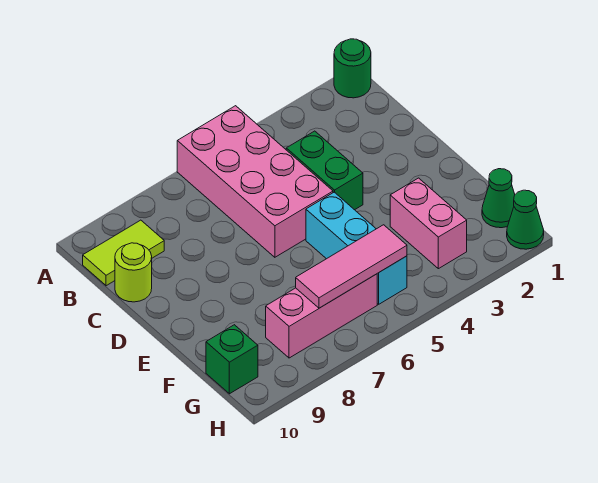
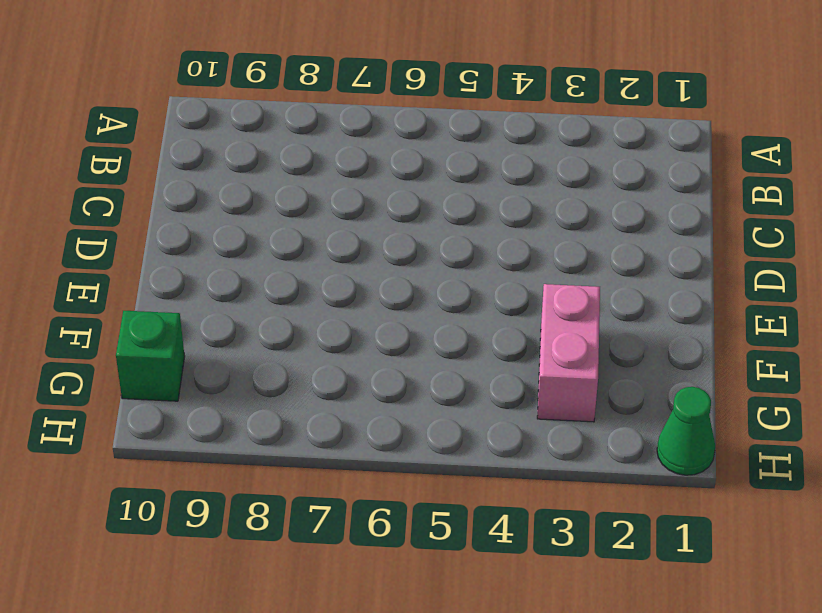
none -> green round brick A1 level 1
none -> pink brick A5:D6 level 1
none -> lime tile B9:B10 level 1

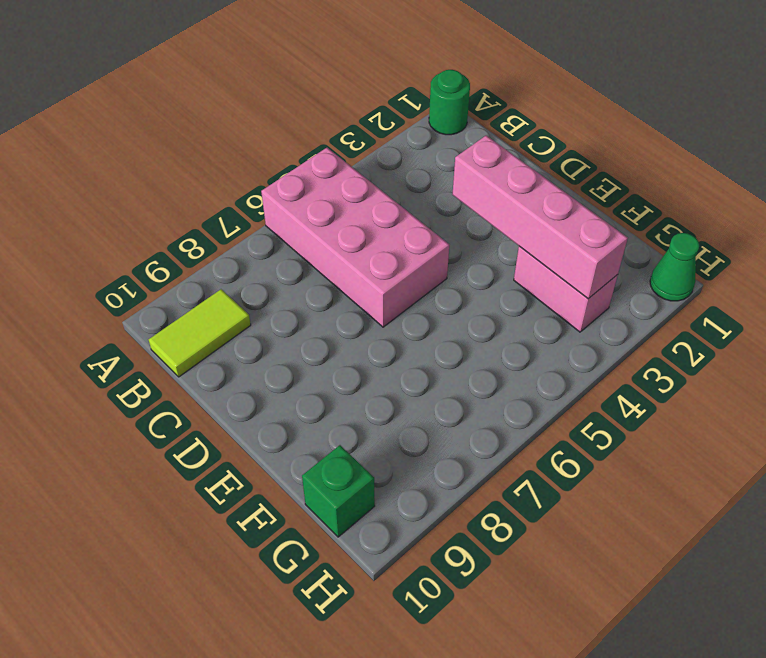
pink brick D3:G3 level 2 -> none
none -> green brick C4:D4 level 1
none -> lime round brick C10 level 1
none -> cyan brick E5:G5 level 1

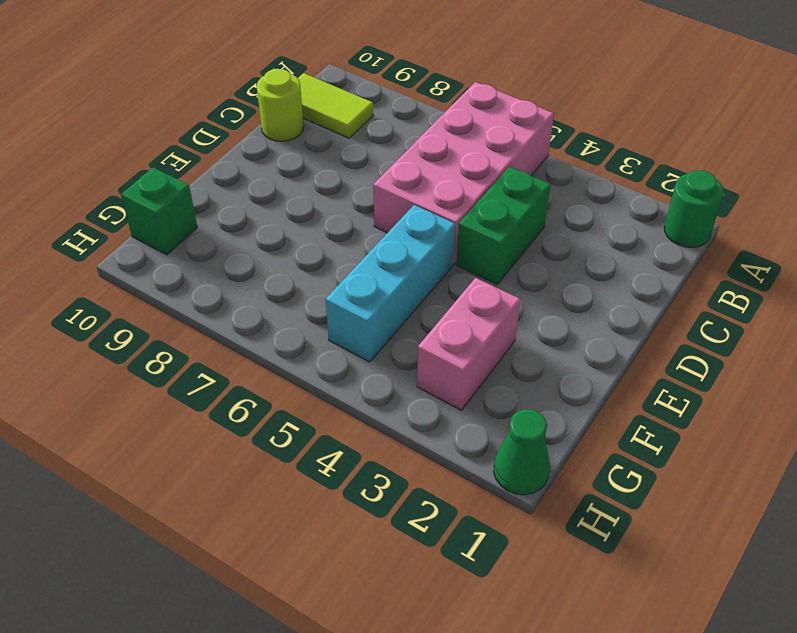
none -> green cone G1 level 1
none -> pink brick G6:G8 level 1
none -> pink tile G5:G7 level 2

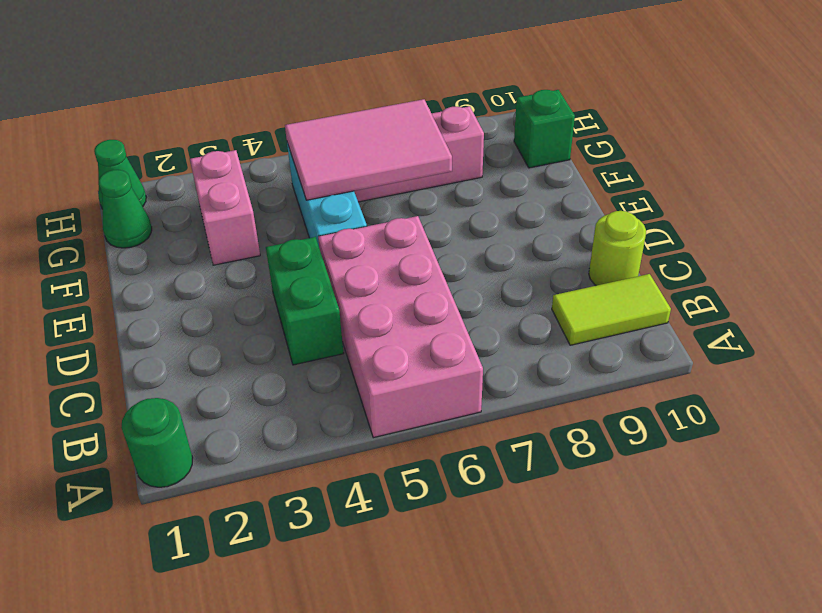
pink tile F5:G7 level 2 -> pink tile G5:G7 level 2

